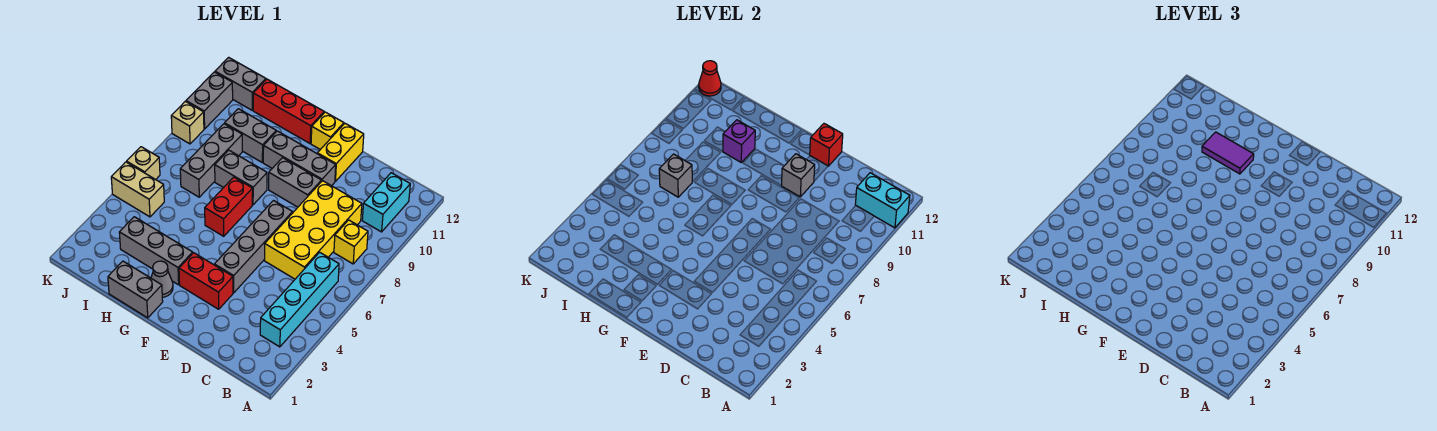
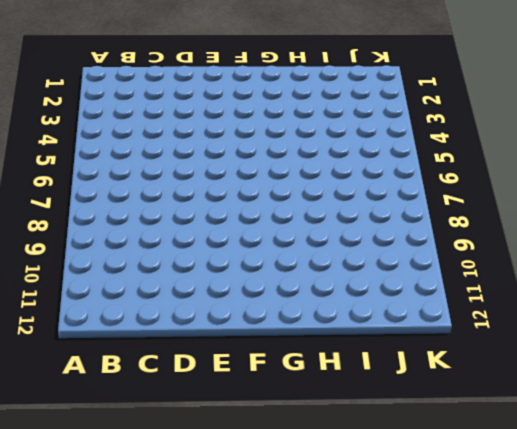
none -> cyan brick B3:B6 level 1
none -> yellow brick B8 level 1
none -> cyan brick B10:B11 level 1
none -> yellow brick C6:D9 level 1

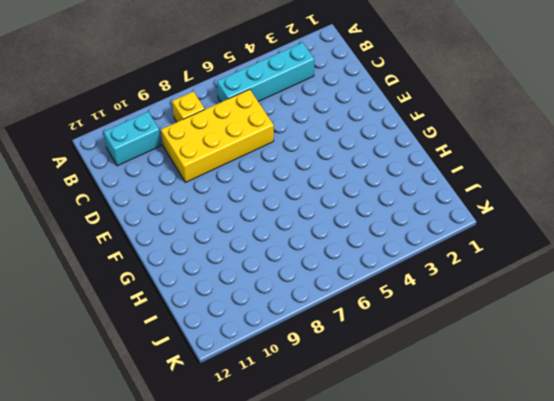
none -> red brick E3:F3 level 1
none -> grey brick E4:E7 level 1
none -> grey brick E9:F9 level 1
none -> grey brick E10:G10 level 1

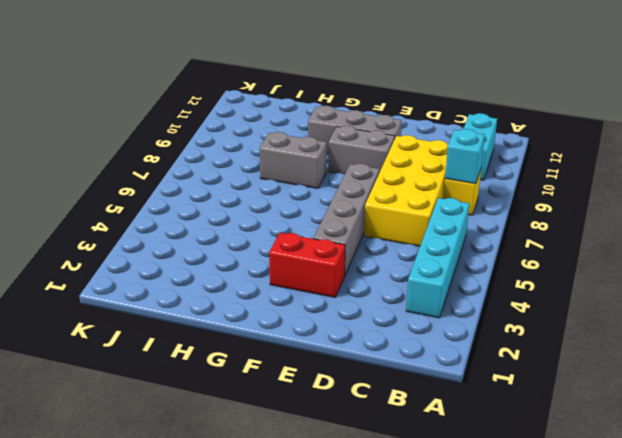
cyan brick B8 level 2 -> none
none -> yellow brick E11:E12 level 1
none -> yellow brick F12 level 1
none -> grey brick G1:H1 level 1
none -> grey cone G2 level 1

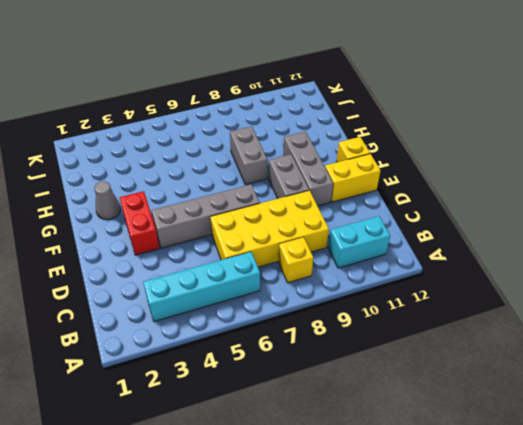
none -> grey brick G1:H1 level 1
none -> grey brick G3:I3 level 1
none -> red brick G6:G7 level 1
none -> red brick G12:I12 level 1

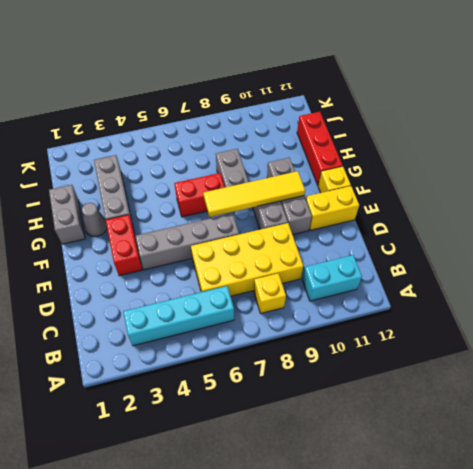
yellow tile F7:F10 level 2 -> none
none -> grey brick H10:I10 level 1
none -> grey brick I7:I9 level 1
none -> tan brick J5:K5 level 1
none -> grey brick J12:K12 level 1

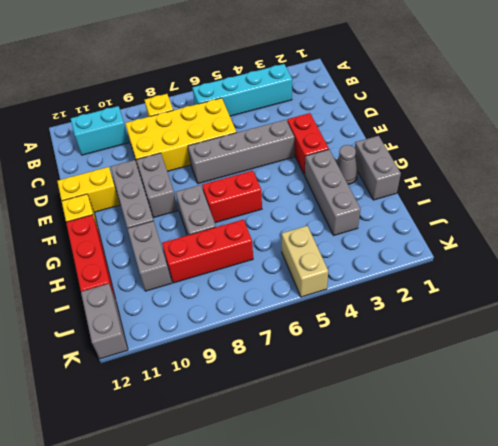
red brick I7:I9 level 1 -> grey brick I7:I9 level 1
none -> tan brick K6 level 1
none -> tan brick K9 level 1
none -> grey brick K10:K11 level 1
none -> cyan brick A11:B11 level 2

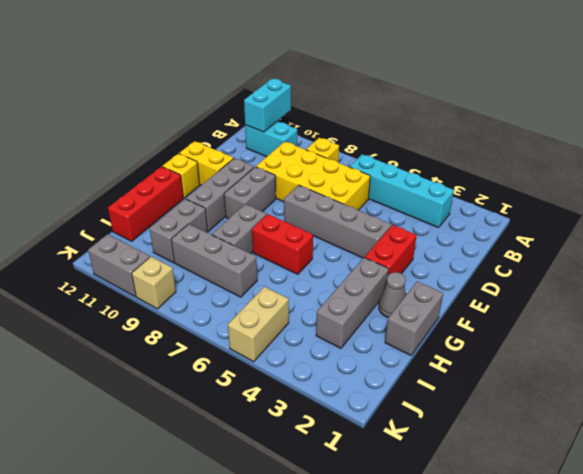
none -> grey brick J12:K12 level 1
none -> tan brick K6 level 1
none -> grey brick E10 level 2
none -> red brick E12 level 2

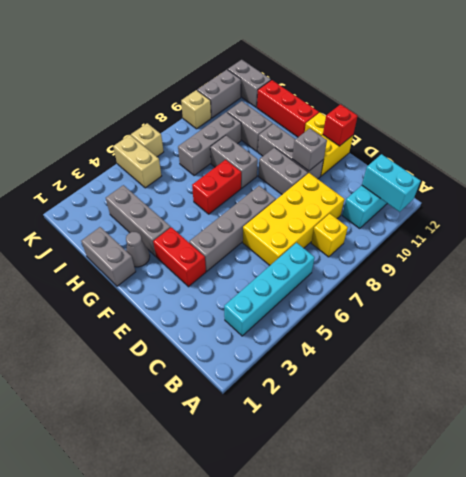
none -> purple brick H10 level 2
none -> grey brick I7 level 2
none -> red cone K12 level 2
none -> purple tile G10:H10 level 3

